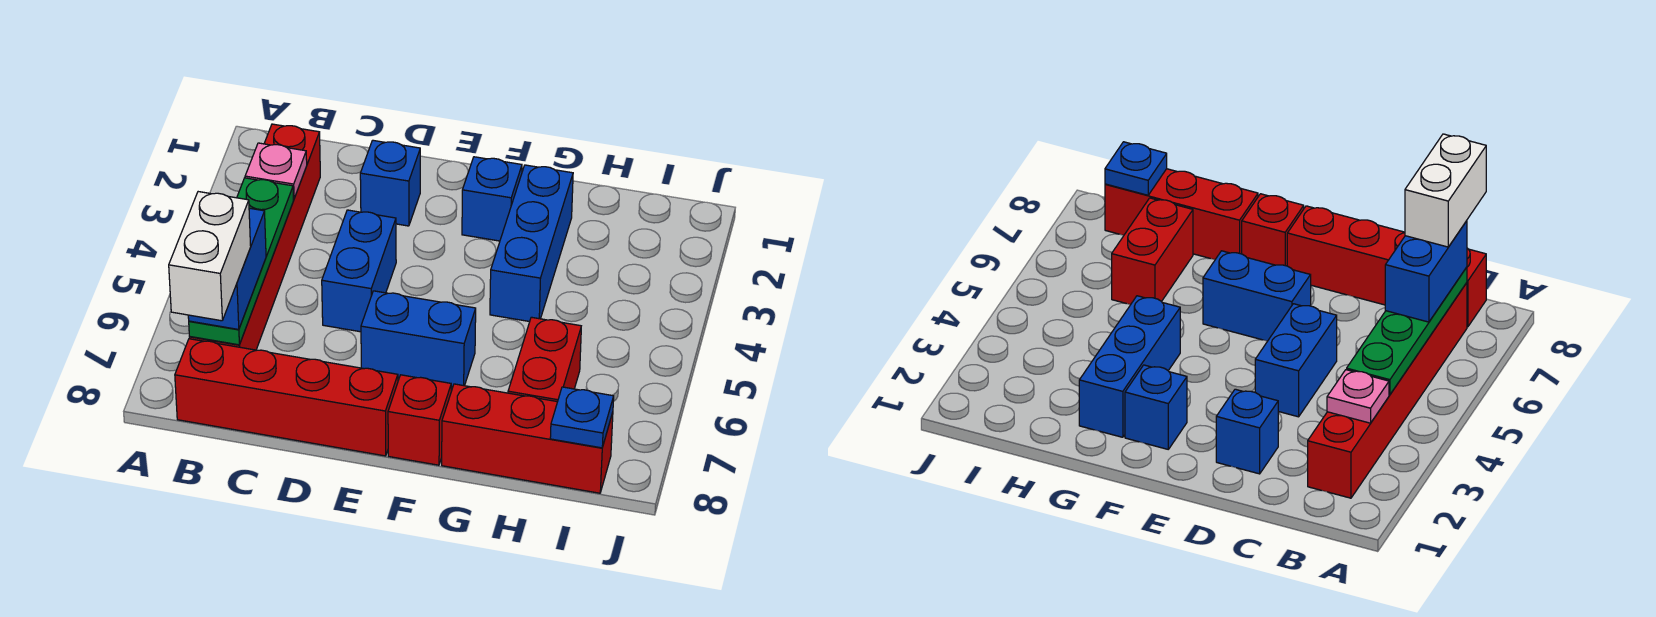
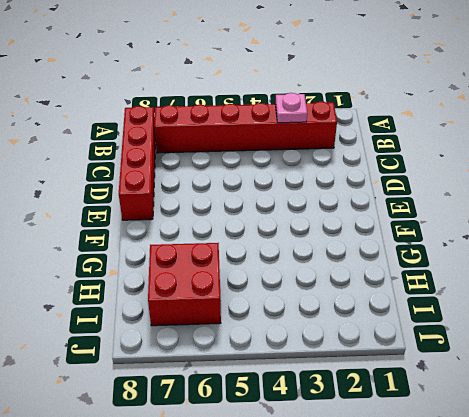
red brick H6:I7 level 1 -> red brick H6:H7 level 1
none -> blue brick D2 level 1
none -> blue brick D4:D5 level 1
none -> blue brick E6:F6 level 1

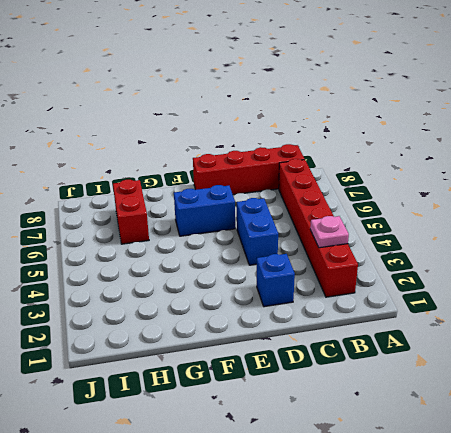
none -> blue brick F2 level 1
none -> red brick F8 level 1
none -> blue brick G2:G4 level 1

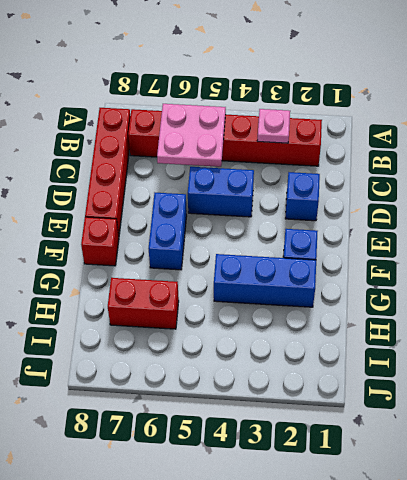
pink plate B5:C6 level 2 -> green plate B4:B7 level 2
none -> red brick G8:I8 level 1
none -> blue plate I8 level 2
none -> blue brick B6:B7 level 3

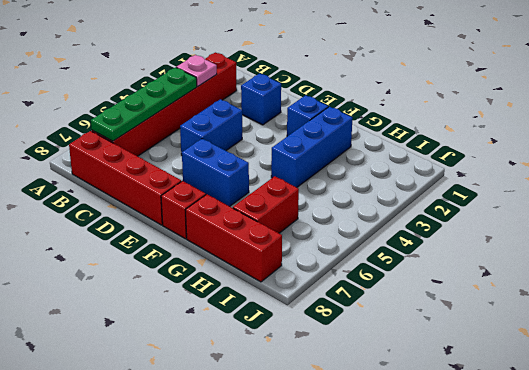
none -> blue plate I8 level 2
none -> blue brick B6:B7 level 3
none -> white brick B7:B8 level 4

